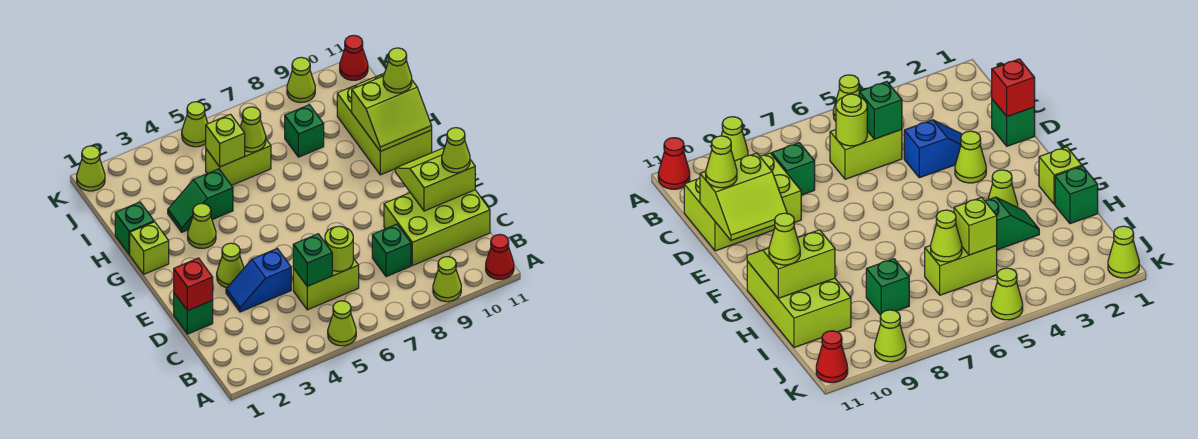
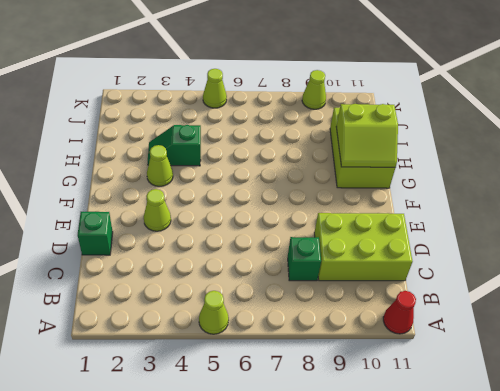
none -> lime cone A9 level 1
none -> lime brick C5:C6 level 1
none -> blue slope D3:D4 level 1 top 4

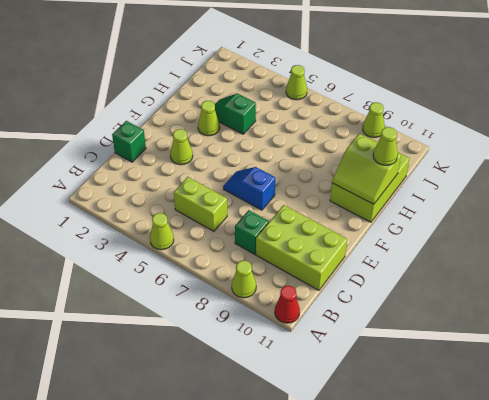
blue slope E6:E7 level 1 top 7 -> blue slope D3:D4 level 1 top 4
none -> lime brick G1 level 1
none -> green brick H1 level 1
none -> lime brick I5:I6 level 1

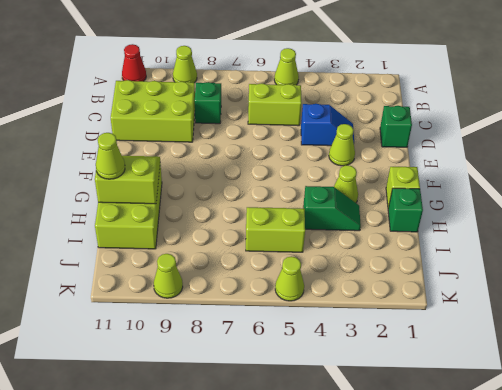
none -> green brick I8 level 1
none -> lime cone K1 level 1
none -> red cone K11 level 1

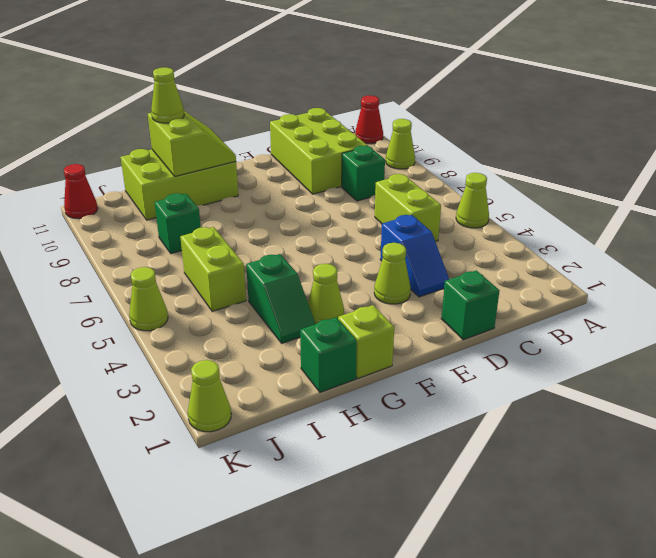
none -> lime cone K9 level 1
none -> green brick C5 level 2
none -> lime round brick C6 level 2

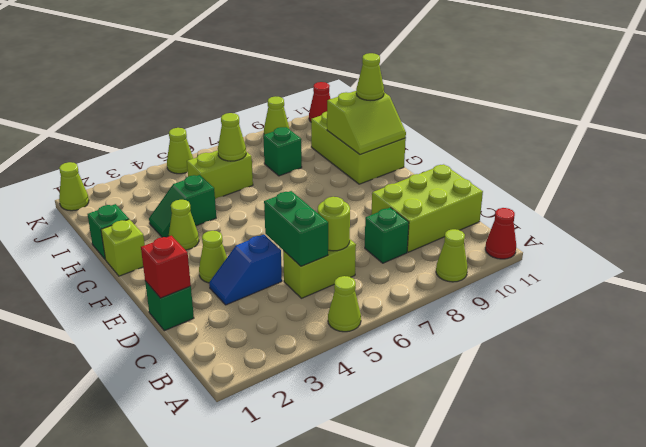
green brick C5:D5 level 2 -> green brick C5 level 2
none -> lime slope D10:E11 level 2 top D
none -> lime brick I5 level 2
none -> lime cone D11 level 3

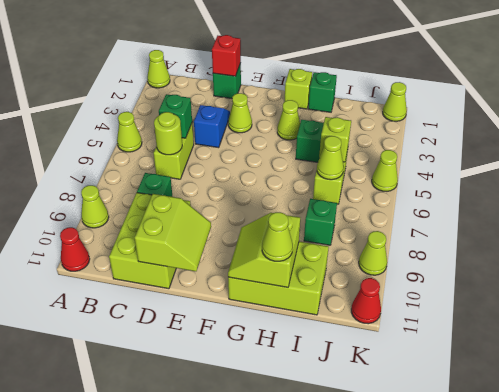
lime cone A1 level 1 -> lime cone D11 level 3

